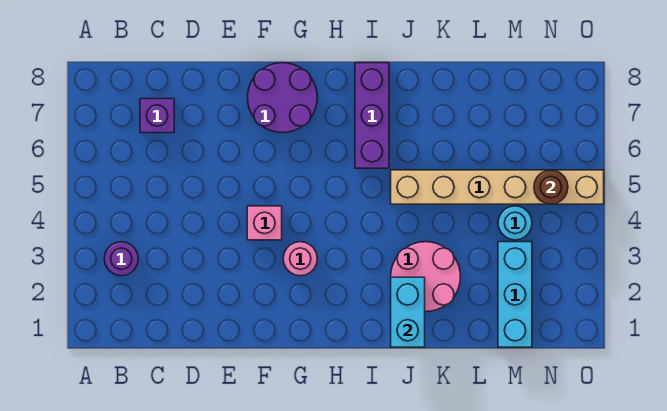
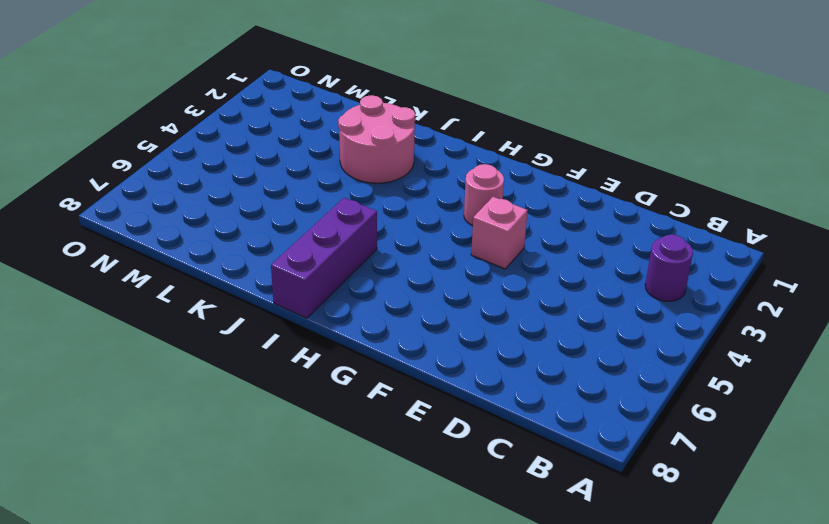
none -> purple brick C7 level 1
none -> purple round brick F7:G8 level 1
none -> tan brick J5:O5 level 1

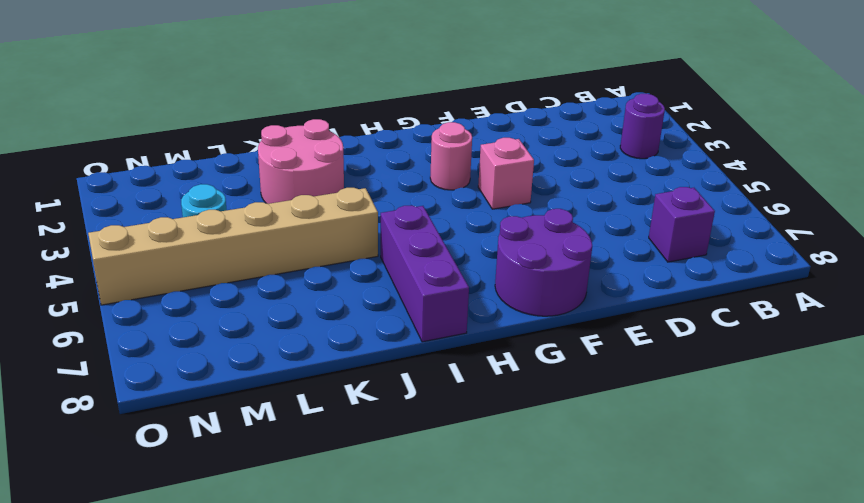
none -> cyan brick M1:M3 level 1
none -> cyan brick J1:J2 level 2
none -> brown round brick N5 level 2

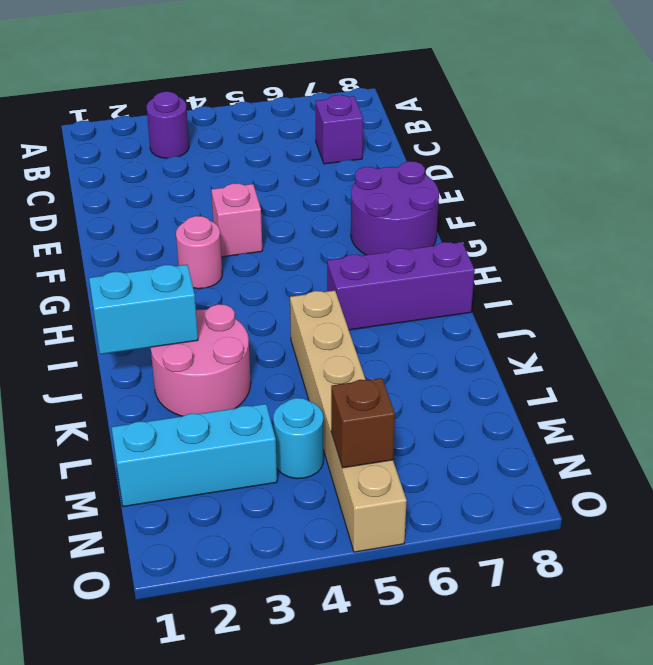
brown brick N5 level 2 -> brown round brick N5 level 2

